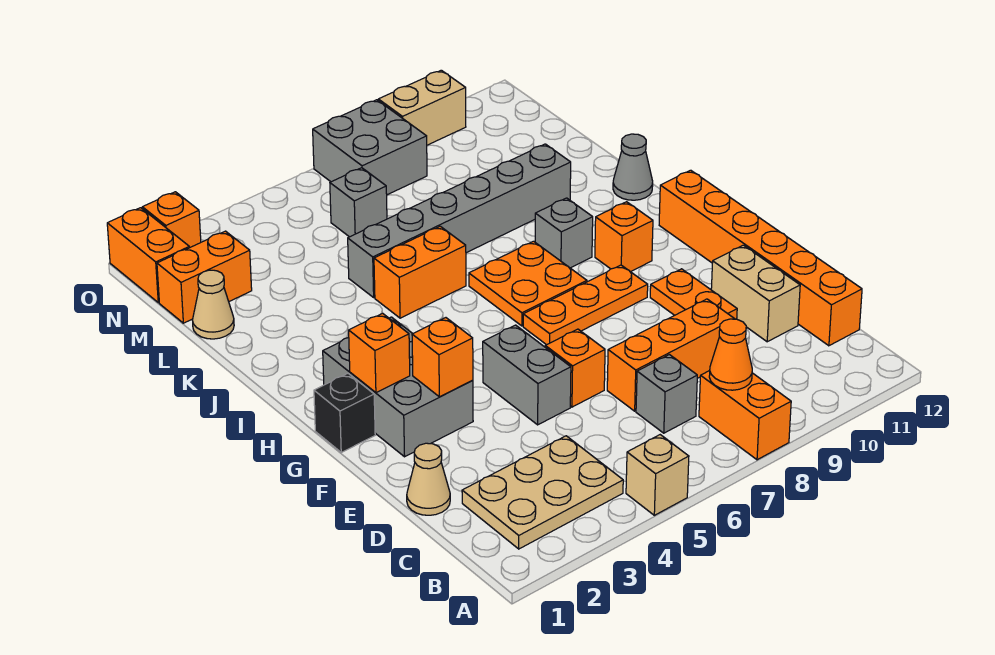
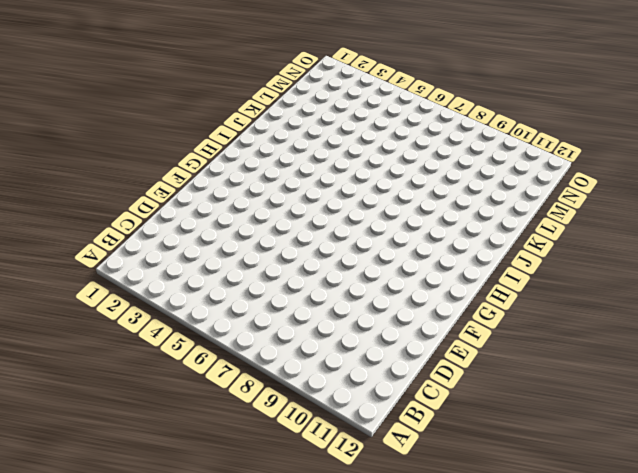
none -> tan brick A5 level 1
none -> orange brick A8:B8 level 1
none -> tan plate B2:C4 level 1
none -> grey brick C7 level 1

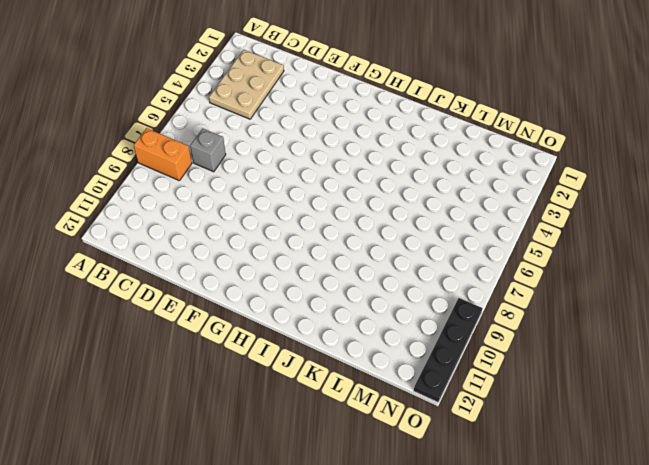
black plate O9:O12 level 1 -> tan brick O9:O10 level 1
none -> tan brick A5 level 1
none -> orange brick C12:H12 level 1
none -> tan cone D1 level 1
none -> orange brick D7:D9 level 1

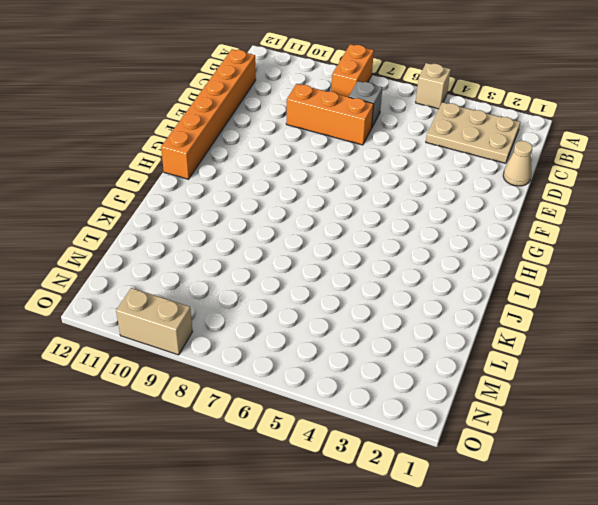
none -> tan brick D11:E11 level 1
none -> grey brick E5:F5 level 1
none -> orange brick E6 level 1
none -> orange plate E10:F10 level 1

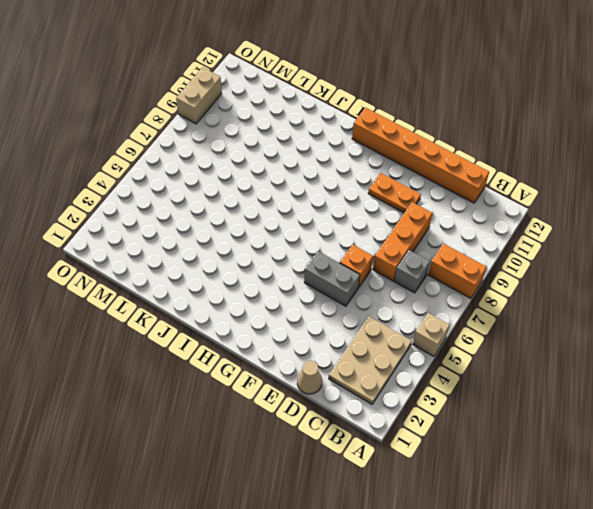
none -> tan brick D11:E11 level 1
none -> grey brick F2:H3 level 1
none -> black brick G1 level 1
none -> orange plate G7:G9 level 1

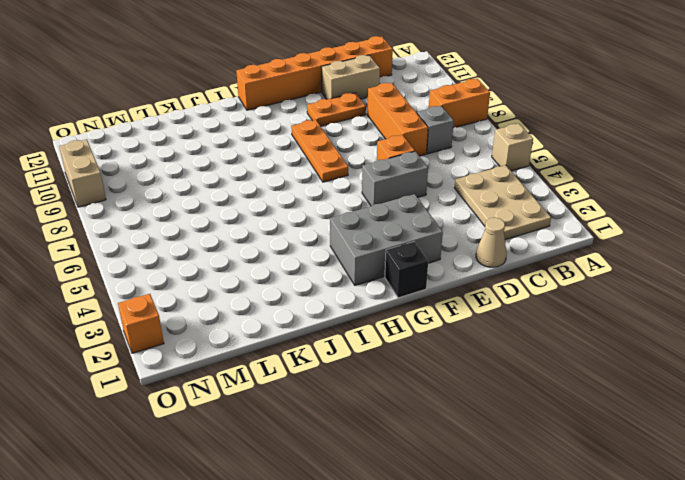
none -> orange plate H7:I8 level 1
none -> orange brick H10 level 1
none -> grey brick I9 level 1
none -> orange brick J5:J6 level 1

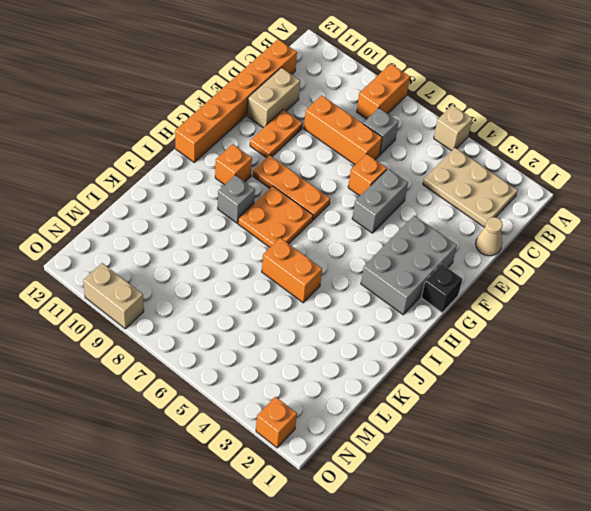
none -> grey cone J12 level 1
none -> grey brick K5:K10 level 1
none -> tan cone L1 level 1
none -> orange brick M1:M2 level 1

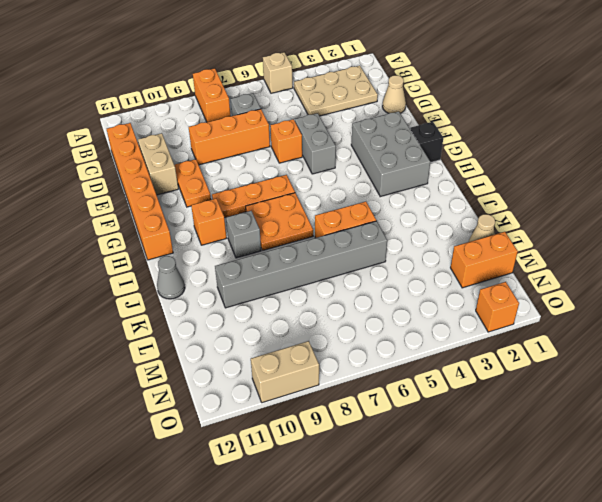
none -> grey brick M6 level 1
none -> orange brick N1:O1 level 1
none -> grey brick N7:O8 level 1
none -> orange cone B8 level 2

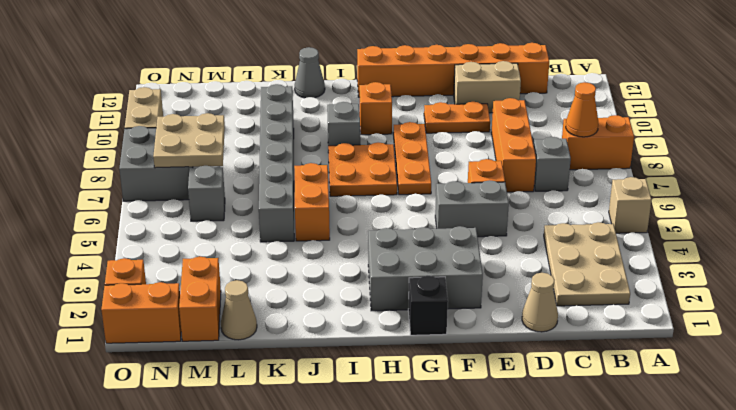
tan plate M7:N8 level 2 -> none
none -> orange brick F3 level 2
none -> orange brick G2 level 2

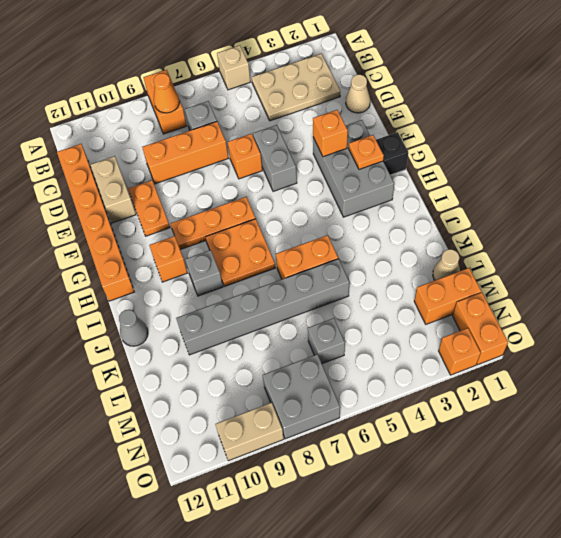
orange plate G2 level 2 -> orange brick G2 level 2

